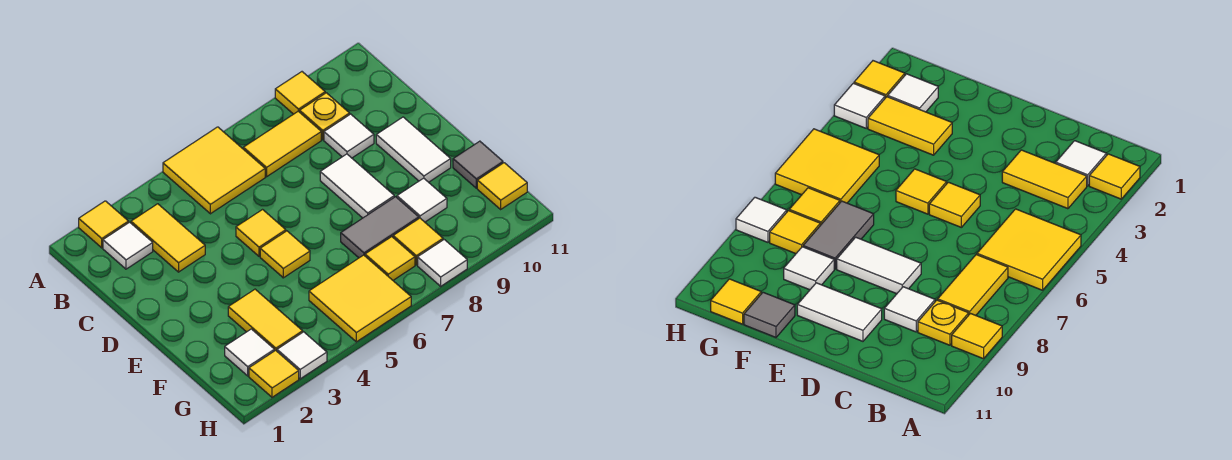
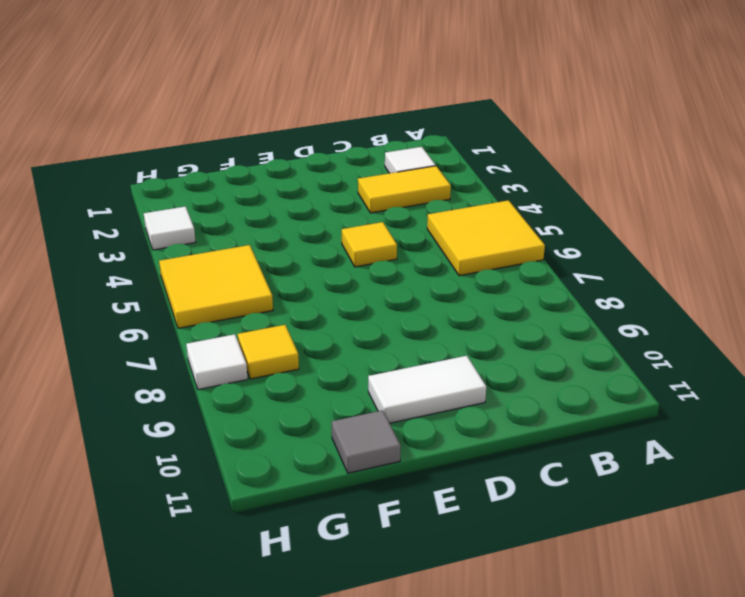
none -> yellow tile A2 level 1
none -> yellow tile A9 level 1
none -> yellow tile B7:B8 level 1

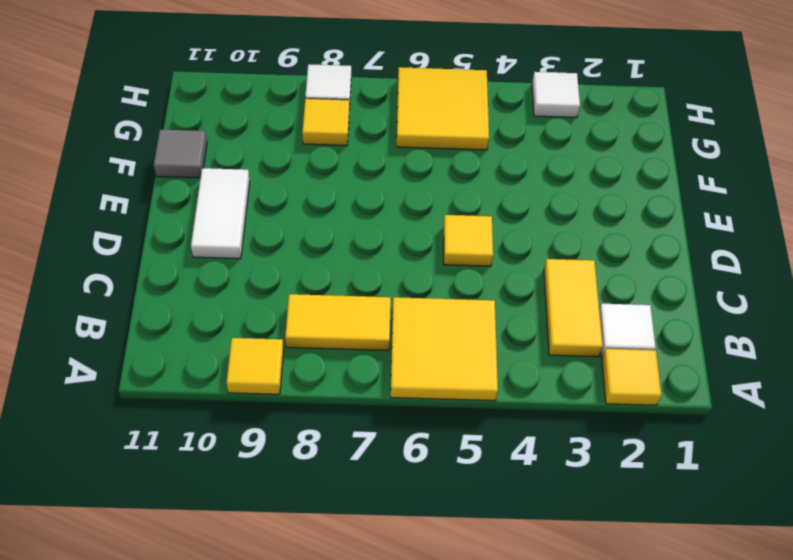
none -> yellow plate B9 level 1
none -> white tile C9 level 1
none -> white tile D8:E8 level 1

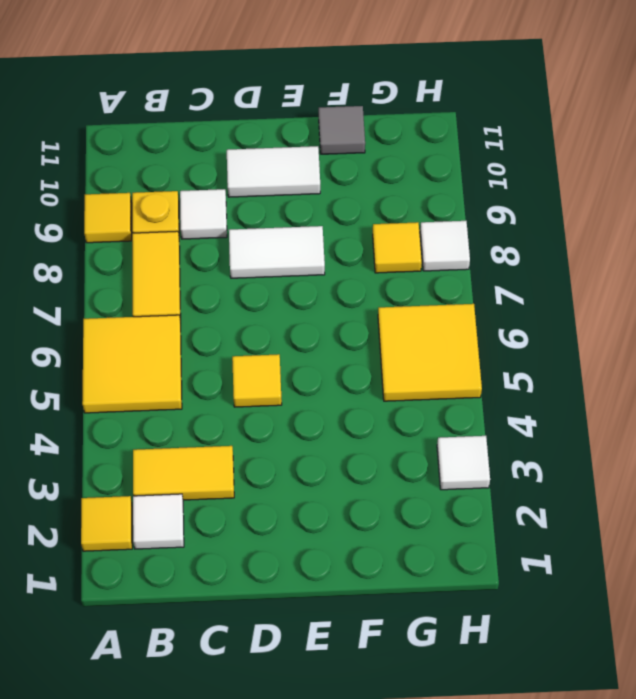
none -> yellow tile E5 level 1
none -> yellow tile F3:G3 level 1
none -> grey tile F7:F8 level 1

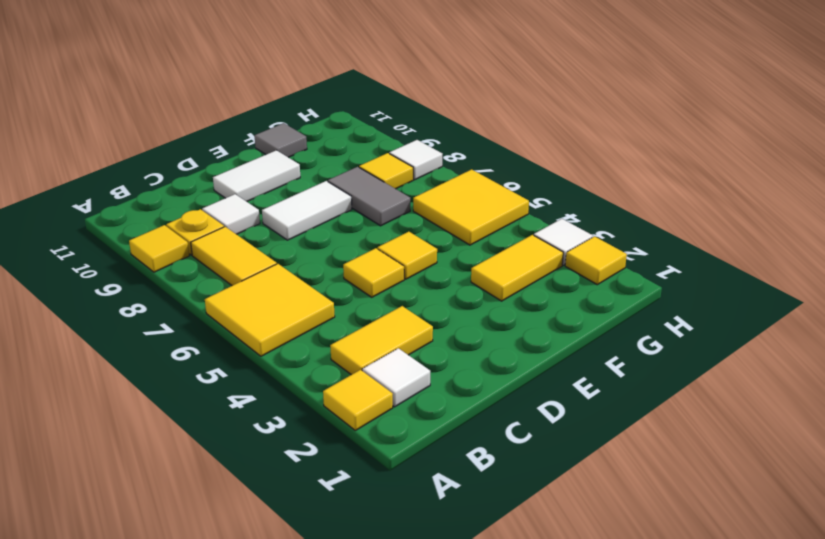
none -> white tile F9 level 1
none -> white tile G2 level 1
none -> yellow tile G7 level 1

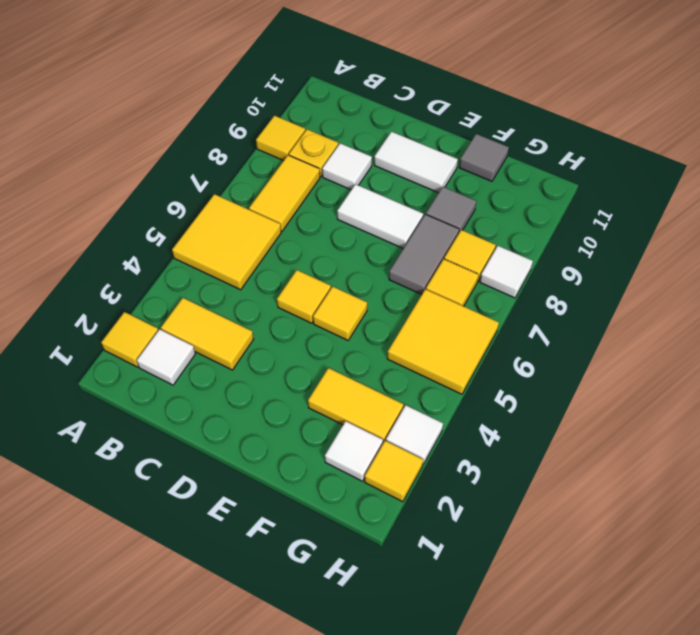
grey tile F9 level 1 -> white tile F9 level 1
none -> yellow tile G11 level 1

